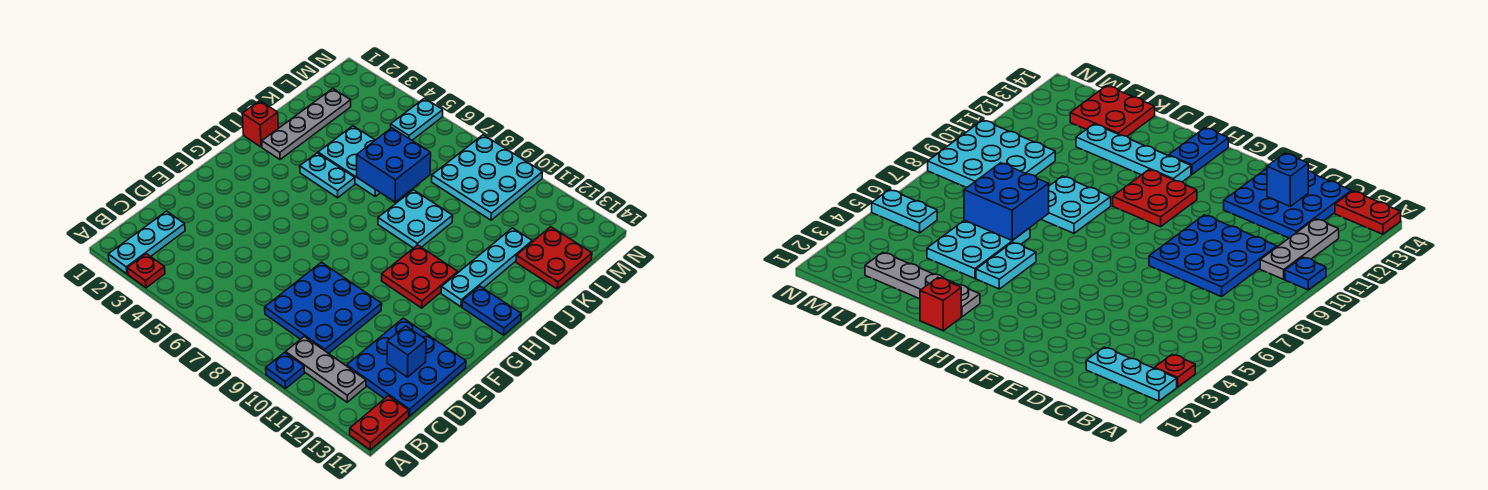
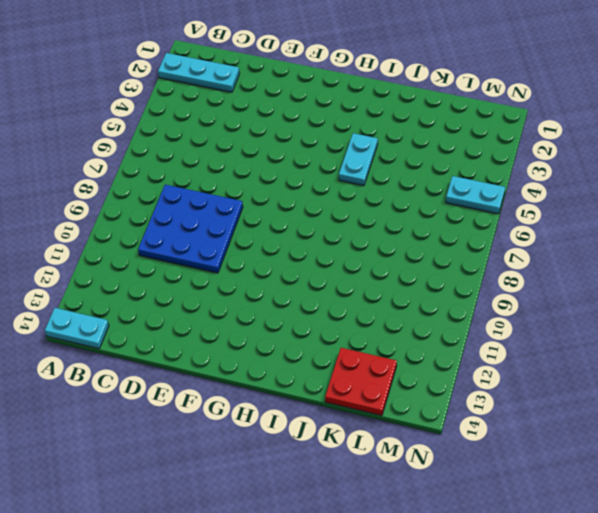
cyan plate A14:B14 level 1 -> red plate A14:B14 level 1
none -> red plate A3 level 1
none -> blue plate A10 level 1
none -> grey plate B10:B12 level 1

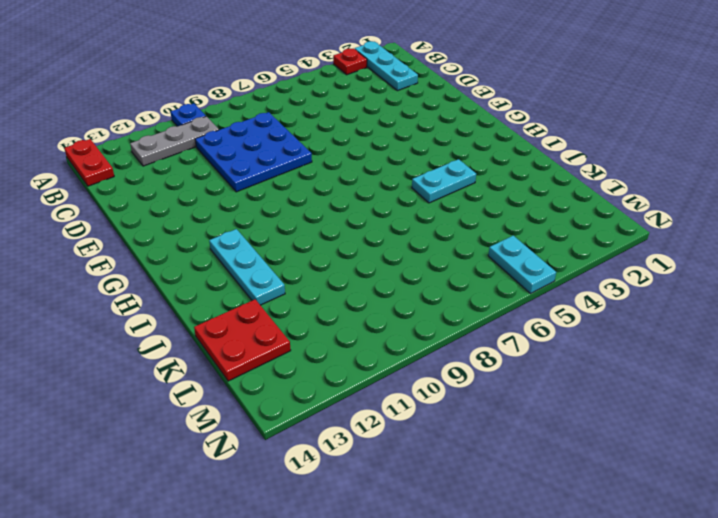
cyan plate H12:J12 level 1 -> cyan plate H12:K12 level 1
none -> blue plate C12:E14 level 1
none -> red plate G10:H11 level 1
none -> blue plate H13:H14 level 1

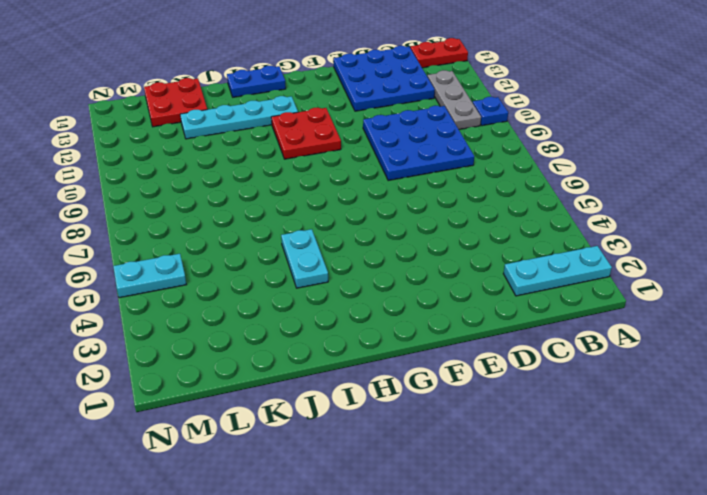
blue plate H14:I14 level 1 -> blue plate H13:H14 level 1
none -> red plate A3 level 1
none -> red brick I1 level 1
none -> grey plate I2:L2 level 1

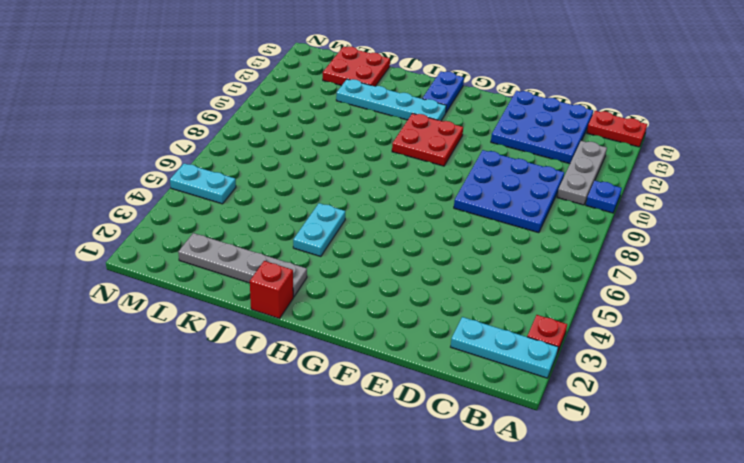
none -> cyan plate I8:J9 level 1
none -> cyan plate J4:K6 level 1
none -> cyan plate L8:N10 level 1

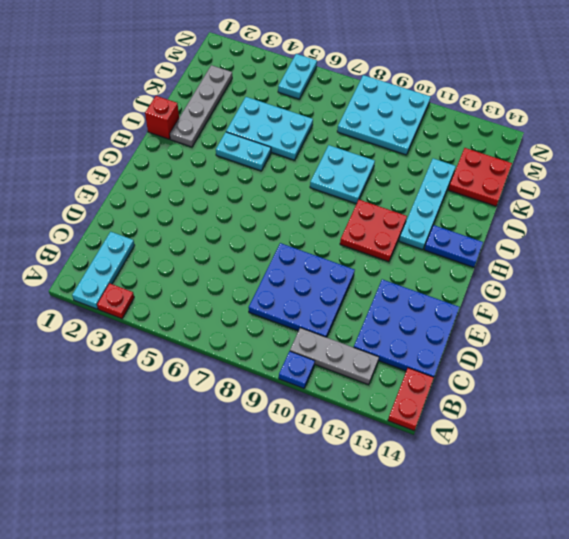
none -> blue brick D13 level 2
none -> blue brick J6:K7 level 2

